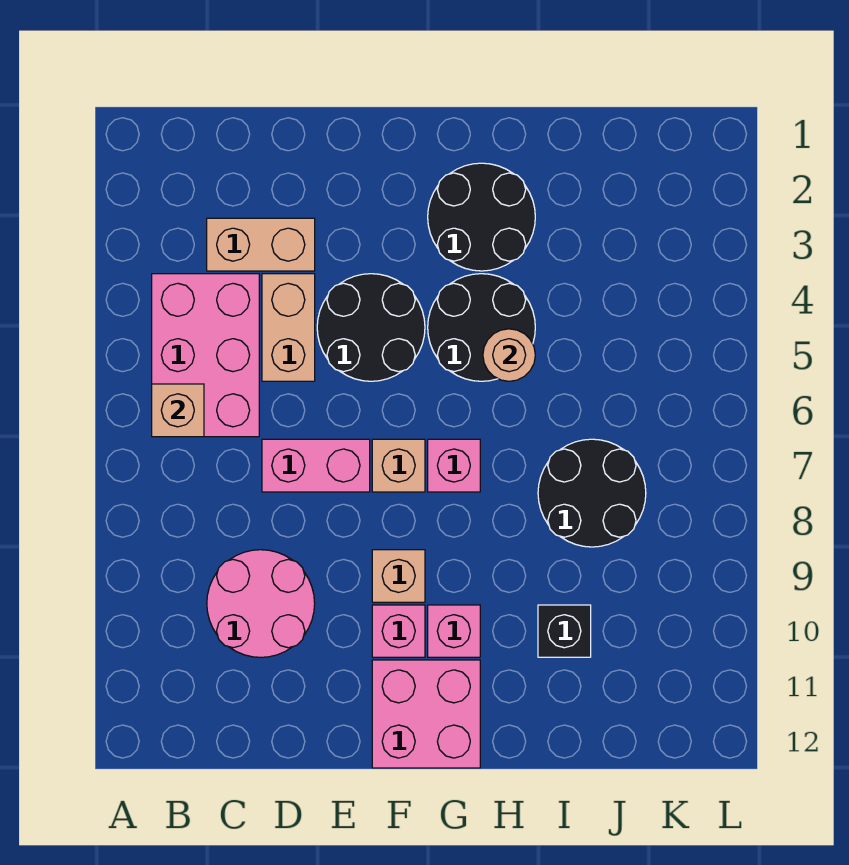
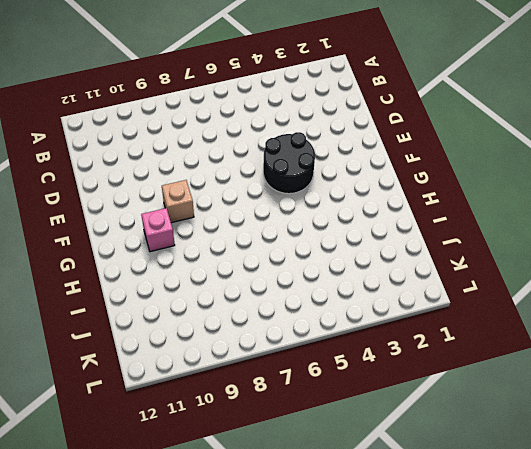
none -> pink brick B4:C6 level 1
none -> tan brick C3:D3 level 1
none -> pink round brick C9:D10 level 1

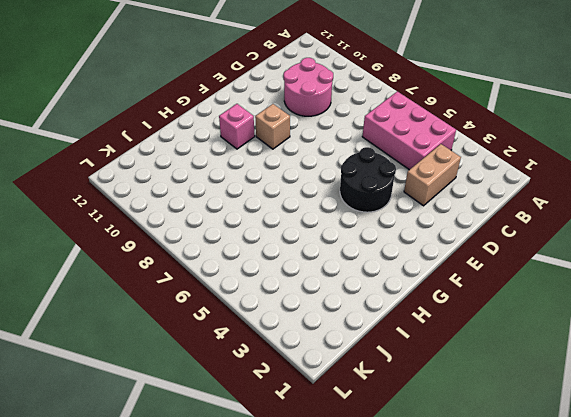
none -> tan brick D4:D5 level 1
none -> pink brick D7:E7 level 1
none -> tan brick F7 level 1

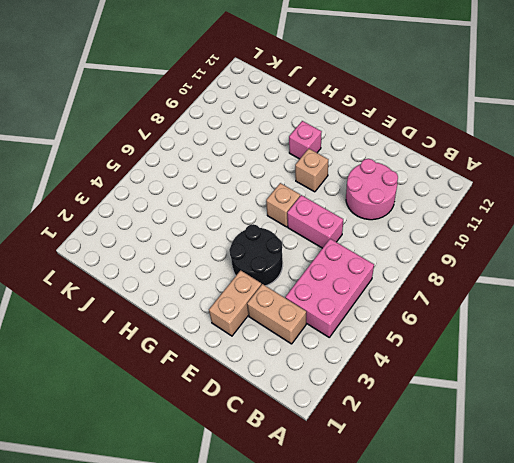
tan brick E2:E3 level 1 -> tan brick D4:D5 level 1
none -> pink brick F10 level 1
none -> pink brick F11:G12 level 1
none -> black round brick G2:H3 level 1

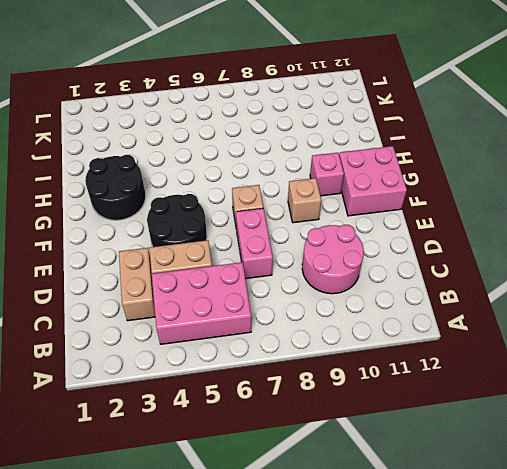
none -> pink brick F10 level 1
none -> black round brick G4:H5 level 1
none -> pink brick G7 level 1

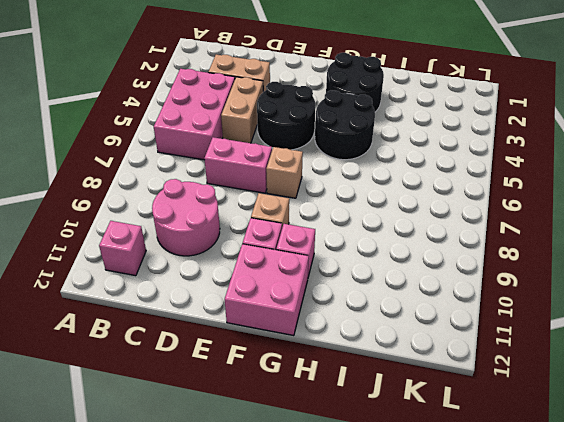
pink brick B11 level 1 -> pink brick G7 level 1
none -> black round brick I7:J8 level 1
none -> black brick I10 level 1
none -> tan brick B6 level 2

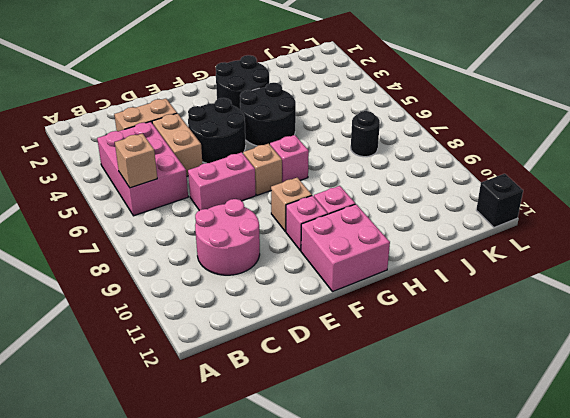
black round brick J7 level 1 -> black round brick I7:J8 level 1
black brick L12 level 1 -> black brick I10 level 1
none -> tan round brick H5 level 2

